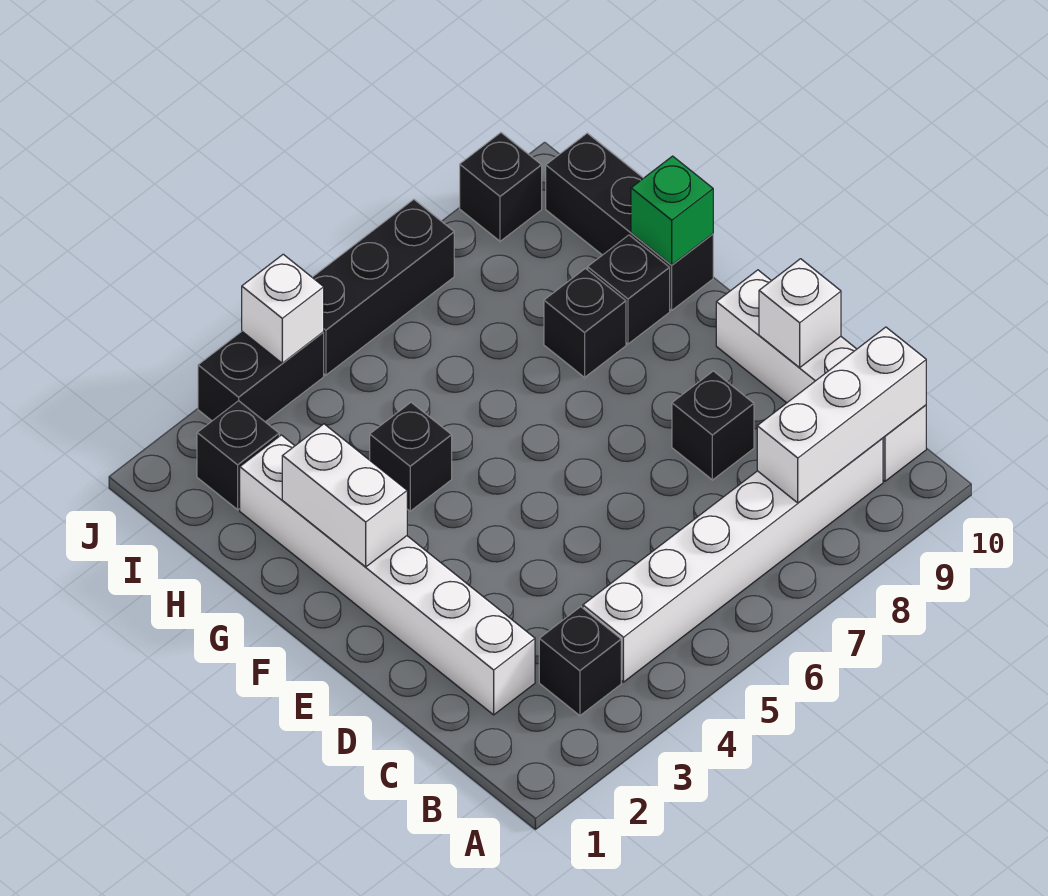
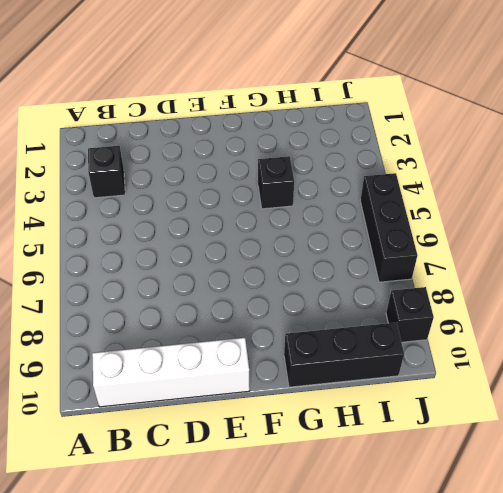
none -> white brick B4:B9 level 1
none -> white brick C2:H2 level 1
none -> black brick D8 level 1

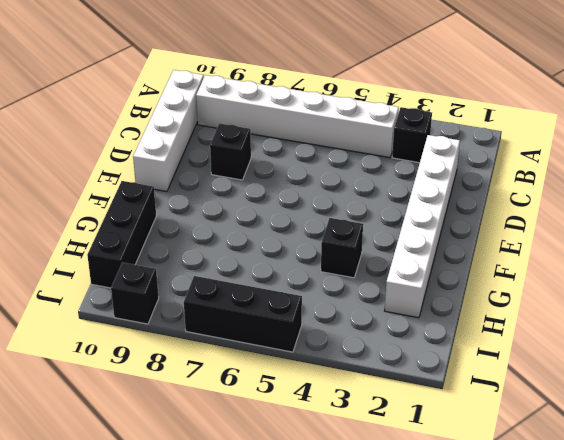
none -> black brick G8 level 1
none -> black brick G9 level 1
none -> black brick I2 level 1

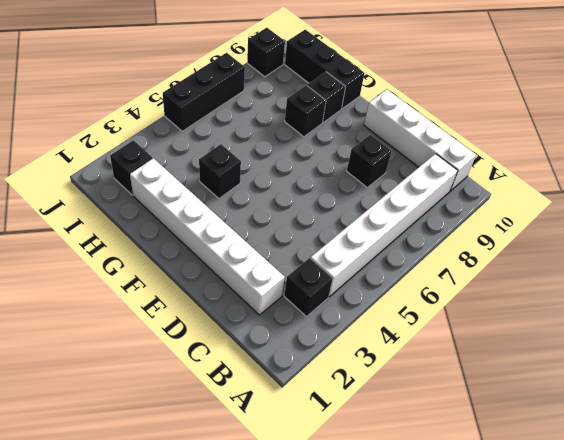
none -> black brick J3:J4 level 1
none -> white brick B8:B10 level 2
none -> white brick D10 level 2

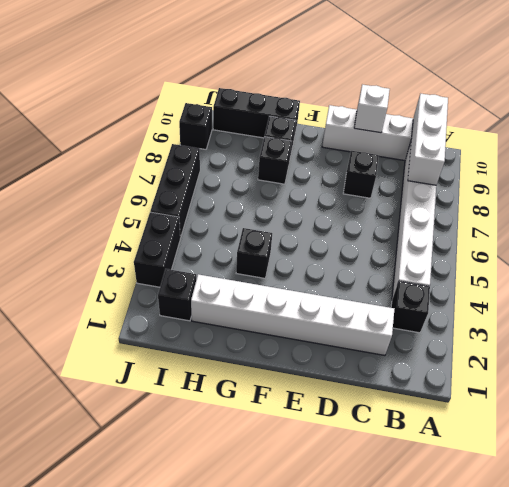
none -> white brick F2:G2 level 2
none -> green brick G10 level 2
none -> white brick J4 level 2

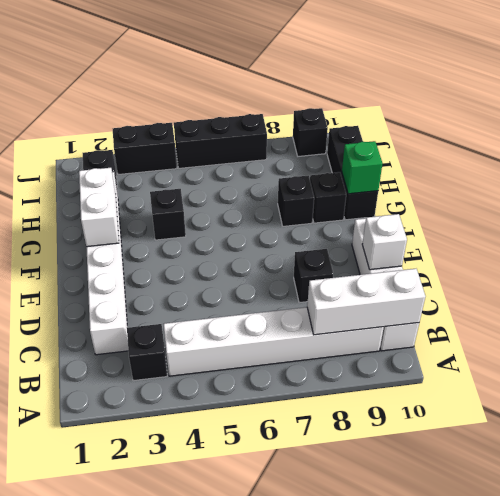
none -> white brick J4 level 2

